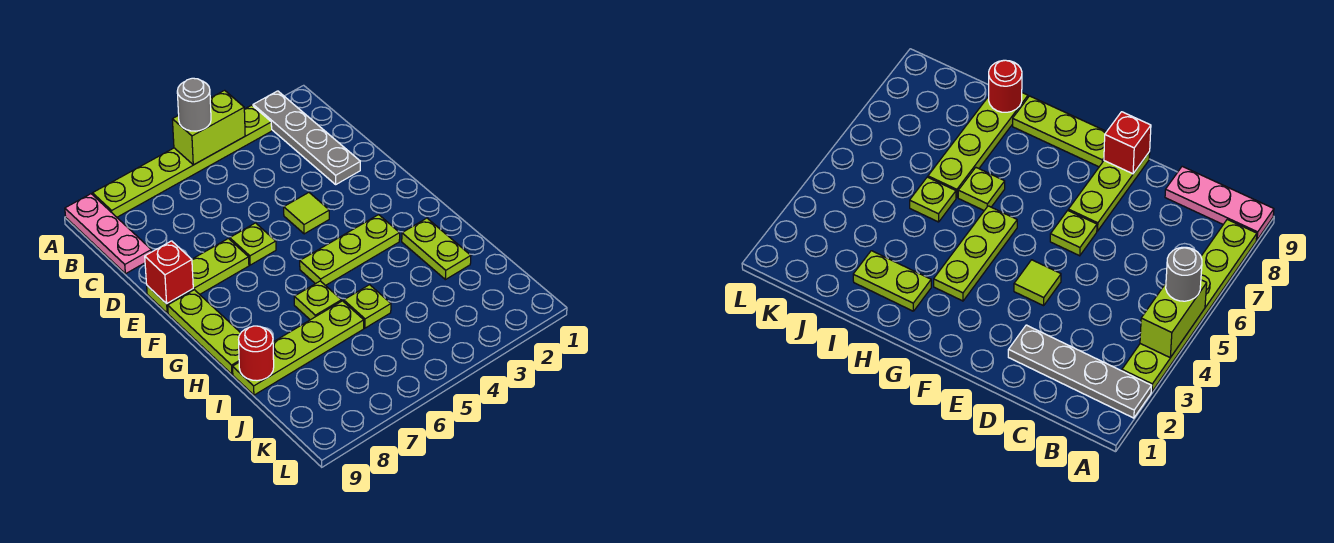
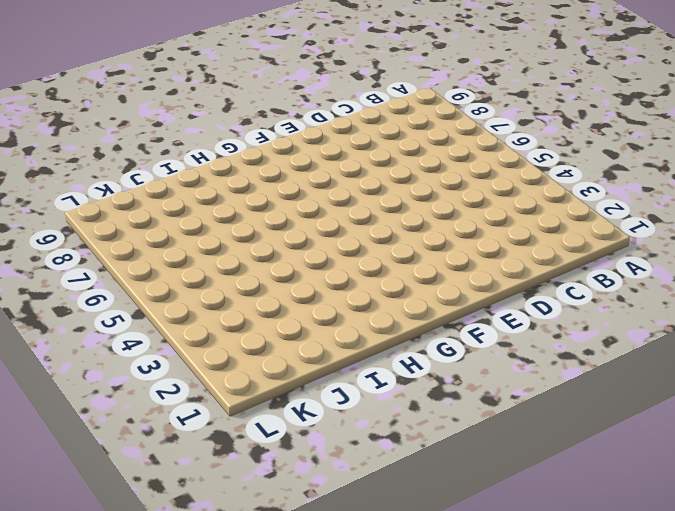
none -> grey plate A2:D2 level 1
none -> lime plate A3:A8 level 1
none -> pink plate A9:C9 level 1

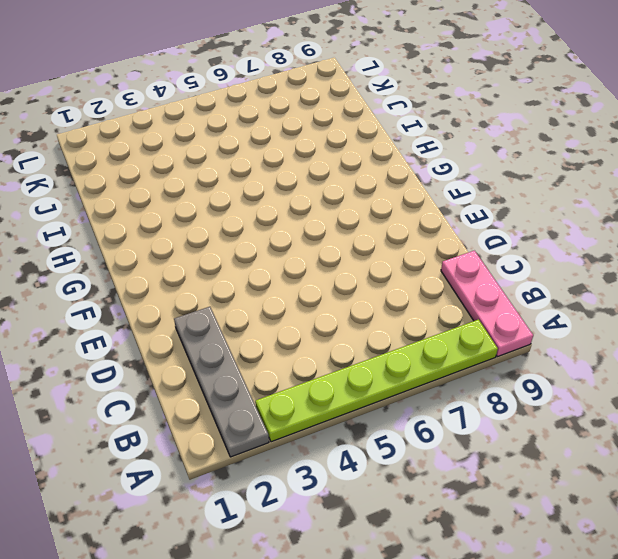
none -> lime tile E4 level 1
none -> lime plate E6 level 1
none -> lime plate E7:E9 level 1

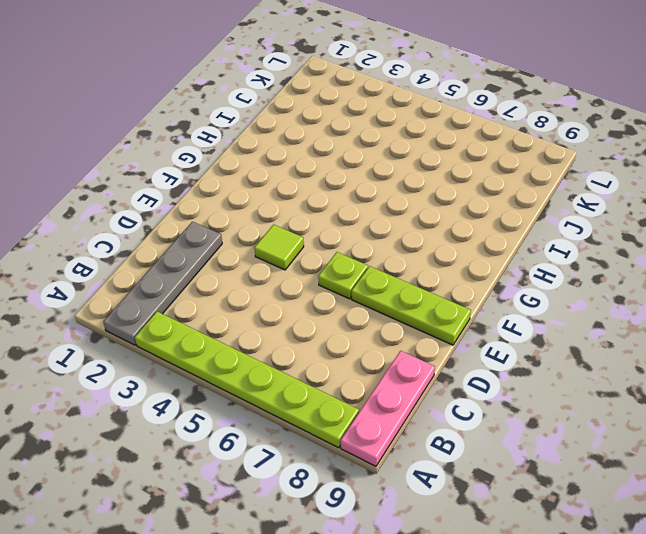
none -> lime plate F9:H9 level 1
none -> lime plate G3:G5 level 1
none -> lime plate H2:I2 level 1

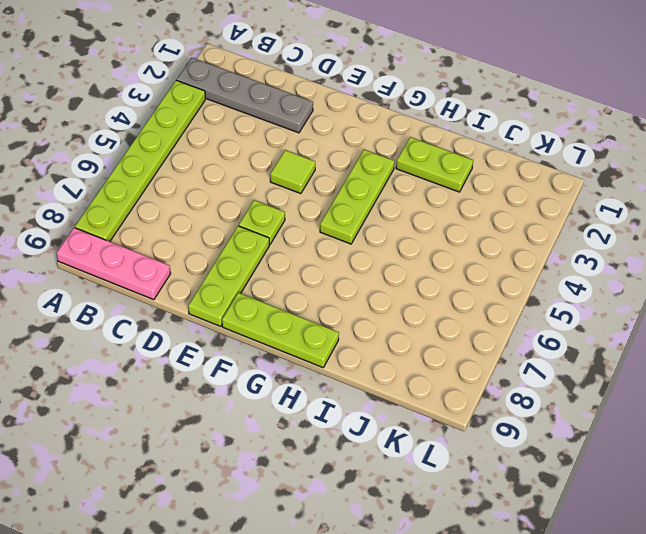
none -> lime plate H6 level 1
none -> lime plate I5 level 1
none -> lime plate I6:I9 level 1

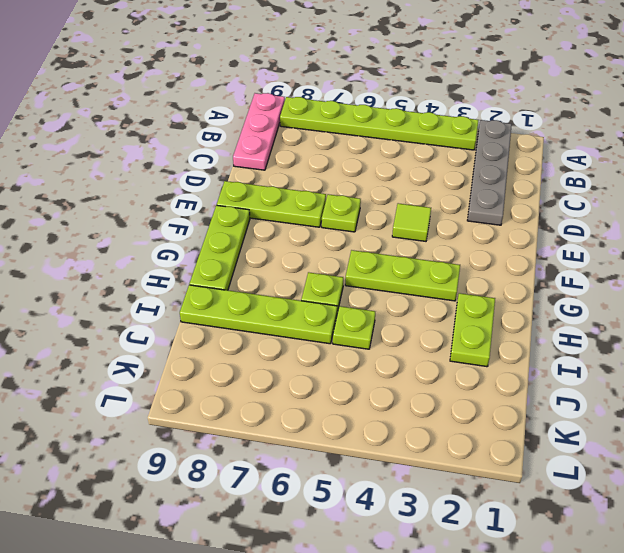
none -> lime brick A4:A5 level 2
none -> red brick E9 level 2
none -> red round brick I9 level 2

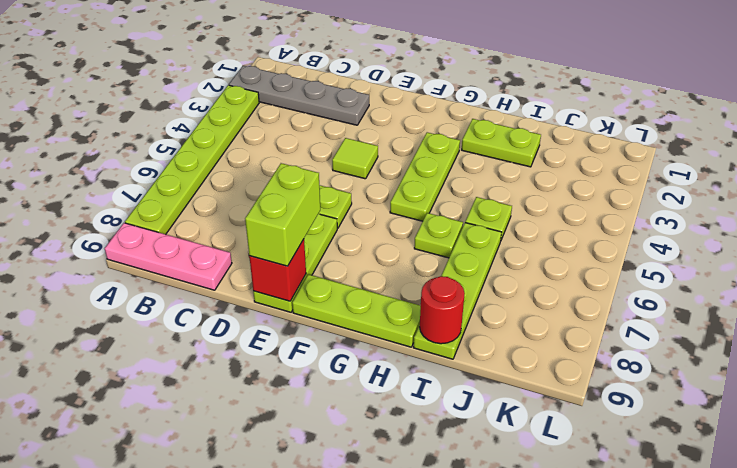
lime brick E8:E9 level 3 -> lime brick A4:A5 level 2
none -> grey round brick A5 level 3

